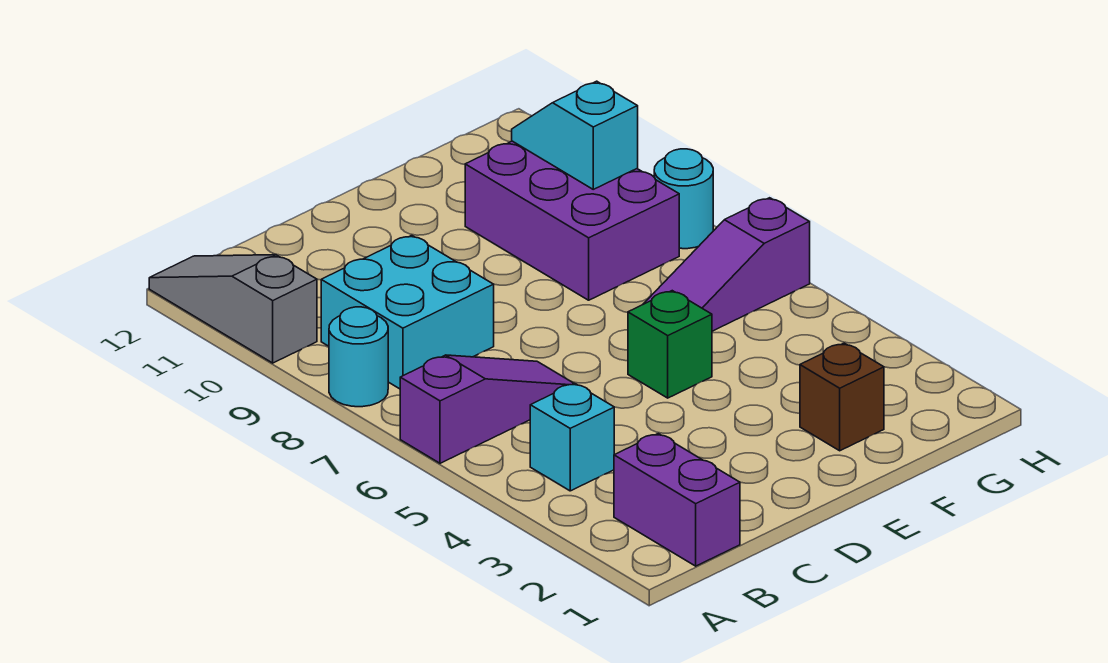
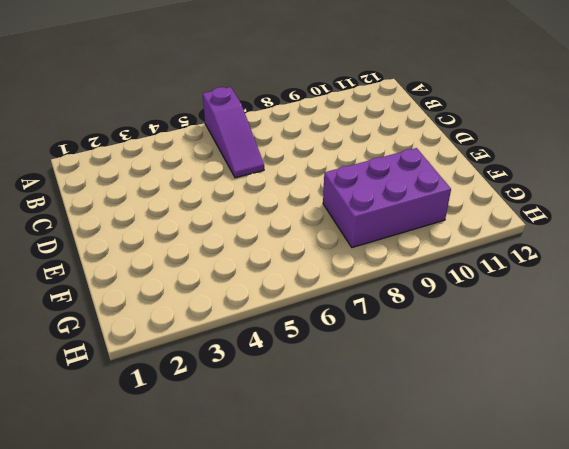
none -> cyan round brick A8 level 1
none -> grey slope A10:A12 level 1 top 10
none -> purple brick B1:B2 level 1

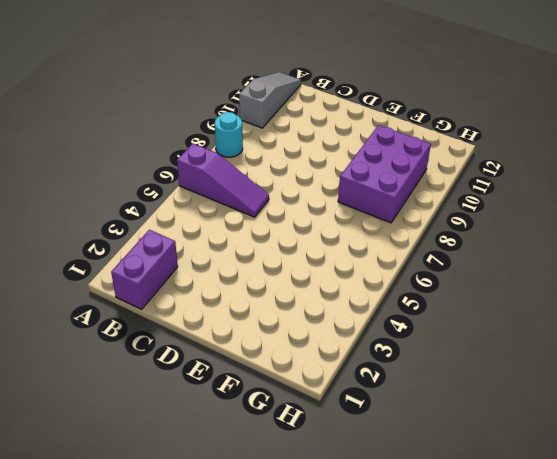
none -> cyan brick B4 level 1
none -> cyan brick B8:C9 level 1
none -> green brick E5 level 1

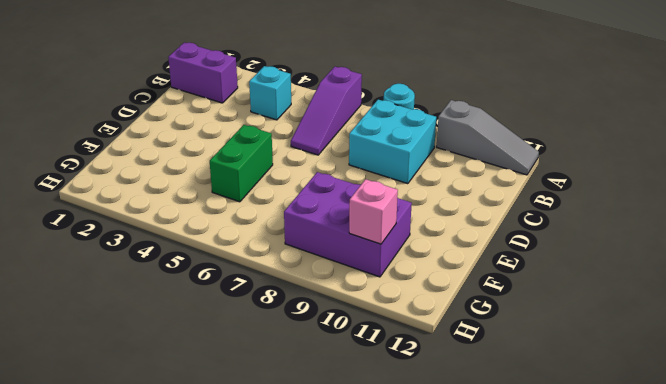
green brick E5:F5 level 1 -> green brick E5 level 1
pink brick G10 level 2 -> cyan slope G9:G10 level 2 top 9
none -> brown brick F2 level 1
none -> purple slope F6:H6 level 1 top H
none -> cyan round brick H8 level 1

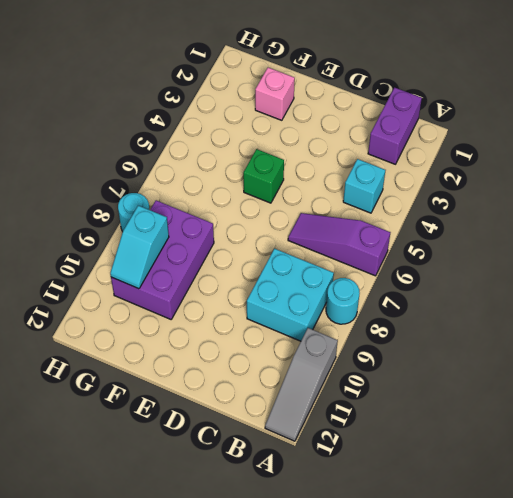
pink brick F2 level 1 -> brown brick F2 level 1
none -> purple slope F6:H6 level 1 top H

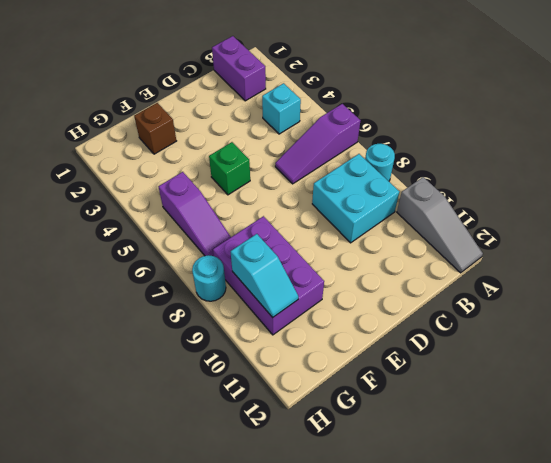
purple slope G5:G7 level 1 top 5 -> purple slope F6:H6 level 1 top H

